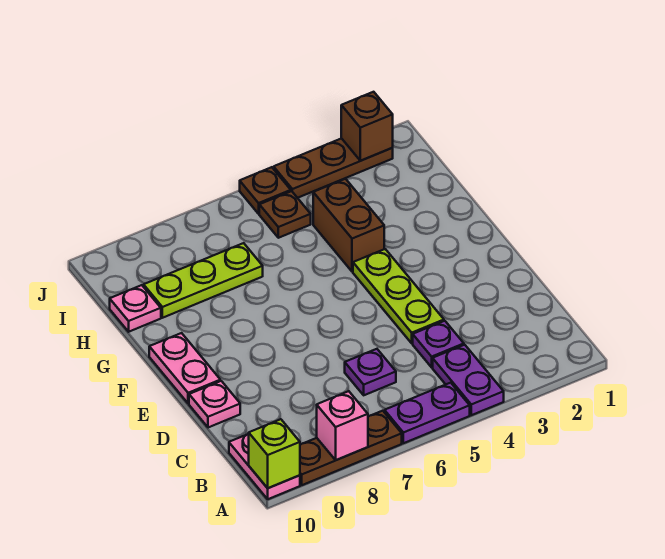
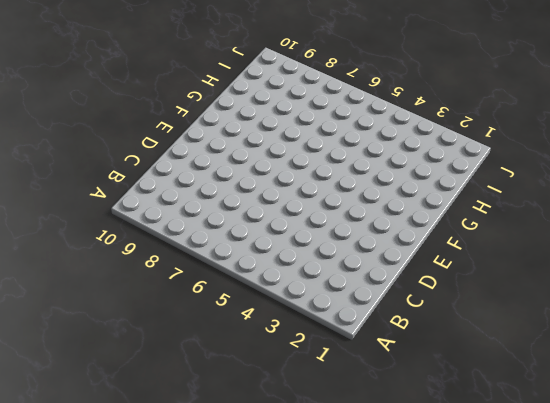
none -> purple plate A4:B4 level 1
none -> purple plate A5:A6 level 1
none -> brown plate A7:A9 level 1

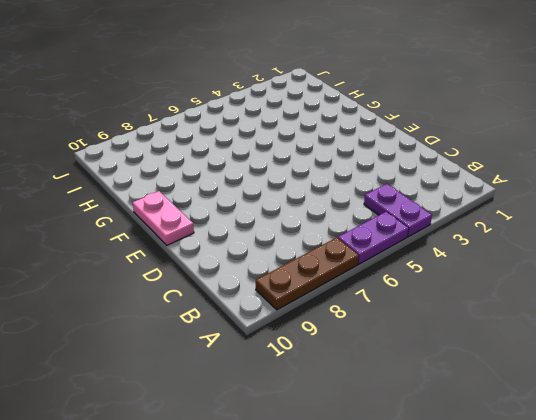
none -> pink plate A10:B10 level 1
none -> purple plate C4 level 1
none -> purple plate C6 level 1

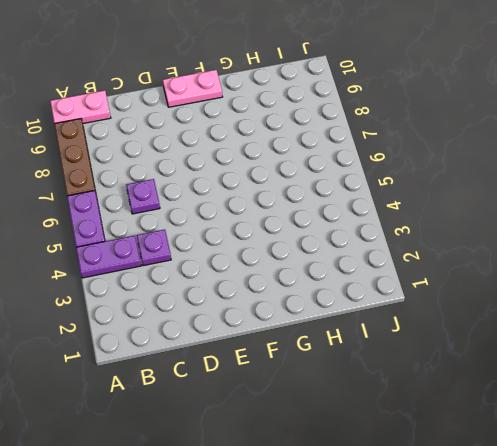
none -> lime plate D4:F4 level 1
none -> pink plate D10 level 1
none -> brown brick G4:H4 level 1

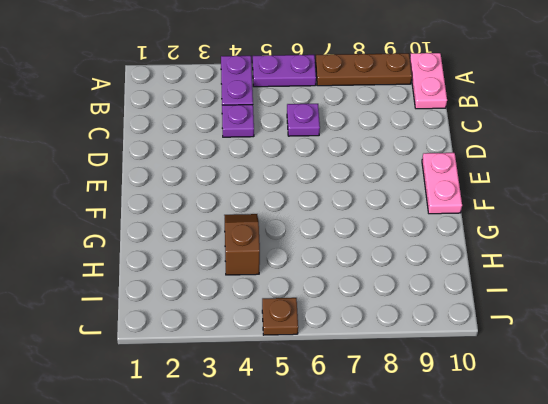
brown slope G4:H4 level 1 top H -> brown brick G4:H4 level 1
none -> lime plate D4:F4 level 1
none -> pink plate D10 level 1
none -> lime plate H7:H9 level 1

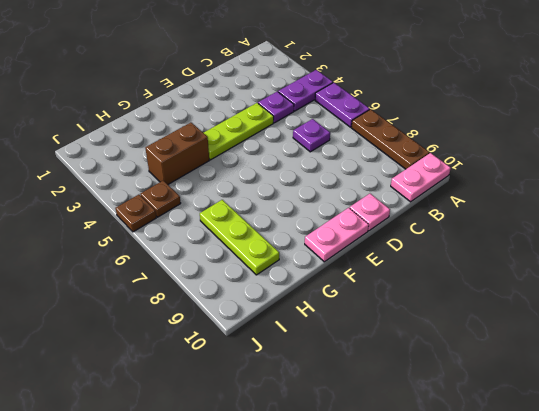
none -> pink plate H10 level 1
none -> brown plate J2:J4 level 1
none -> pink brick A8 level 2

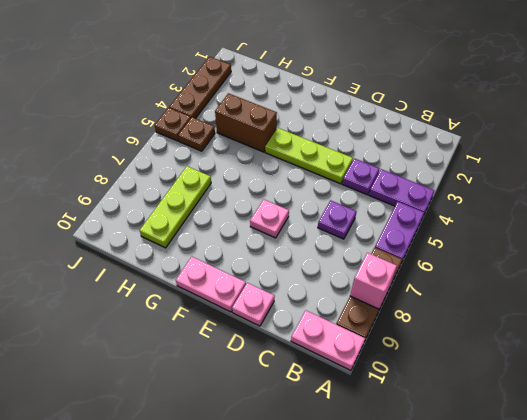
pink plate E7 level 1 -> pink plate H10 level 1
none -> lime brick A10 level 2
none -> brown brick J2 level 2

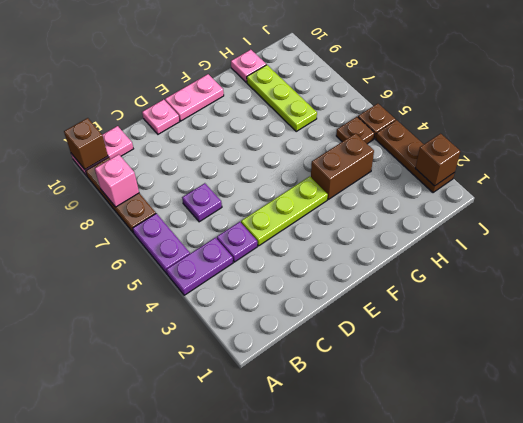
brown brick A10 level 2 -> lime brick A10 level 2

